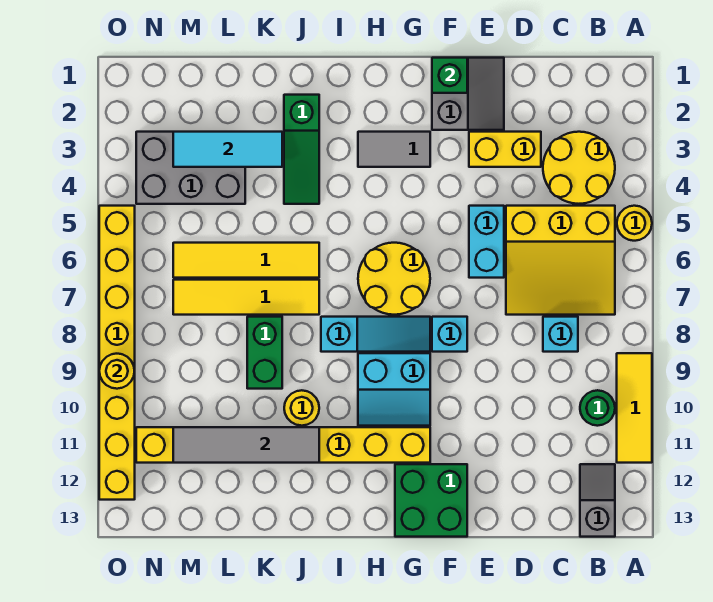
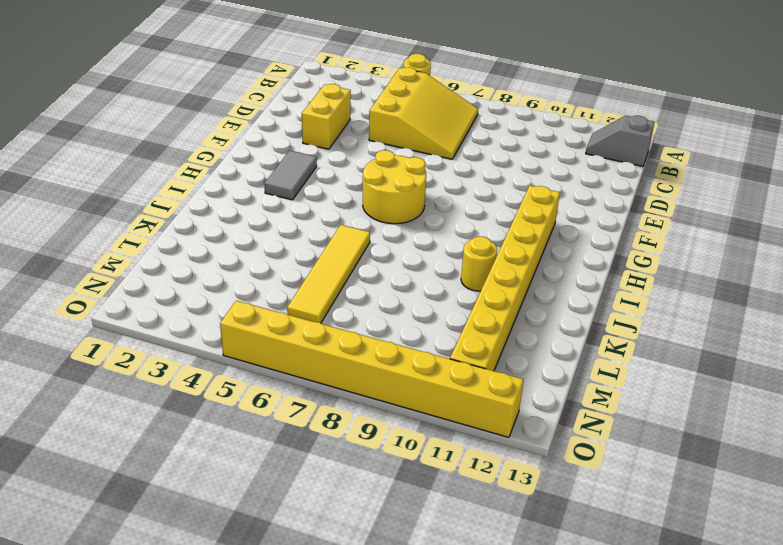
none -> yellow tile A9:A11 level 1
none -> yellow round brick B3:C4 level 1
none -> green round brick B10 level 1

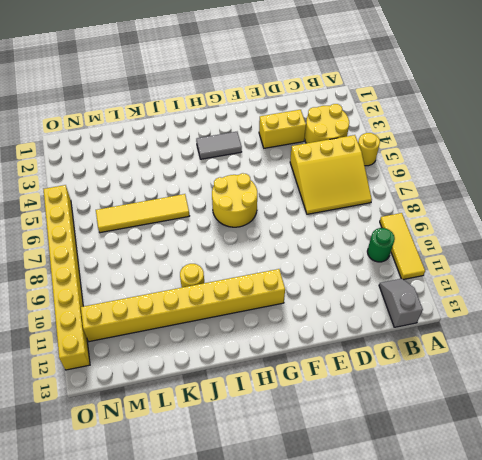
none -> cyan brick C8 level 1
none -> grey slope E1:F2 level 1 top F
none -> cyan brick E5:E6 level 1

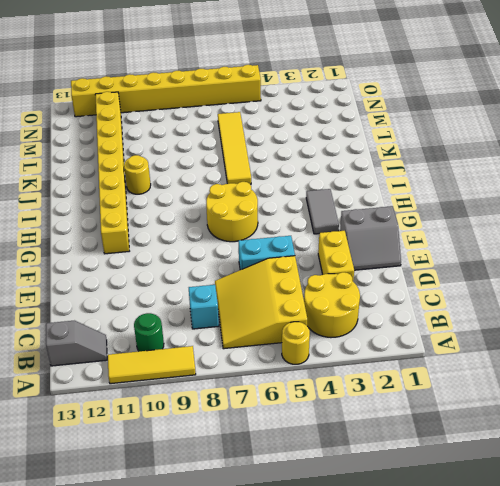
none -> cyan brick F8 level 1
none -> green brick F12:G13 level 1
none -> cyan slope G8:I8 level 1 top I

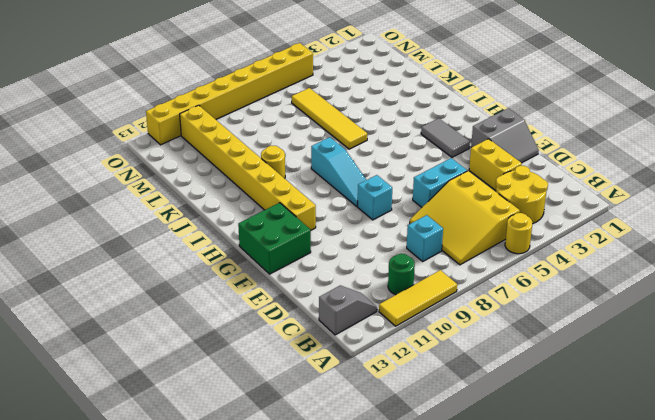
none -> yellow round brick G6:H7 level 1
none -> cyan slope G9:H10 level 1 top 9
none -> green slope J2:J4 level 1 top 2

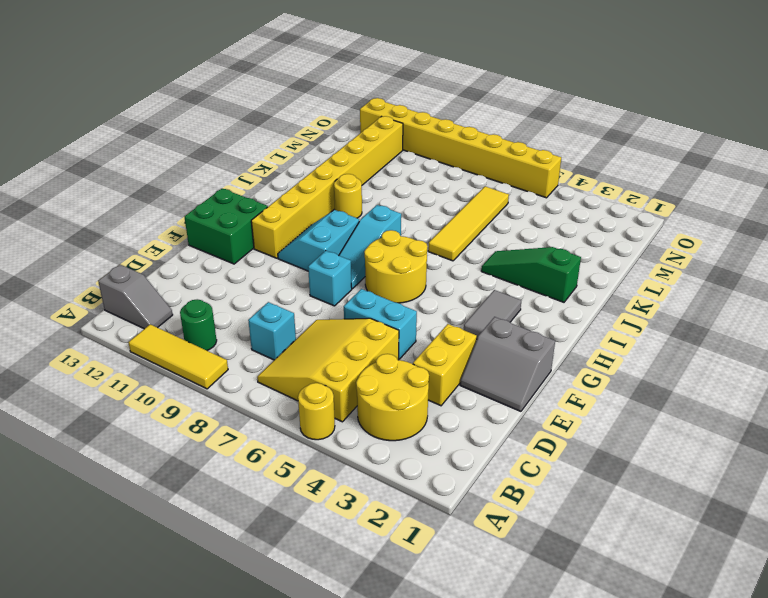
none -> yellow tile J7:M7 level 1
none -> green brick K8:K9 level 1
none -> grey brick L3:N4 level 1

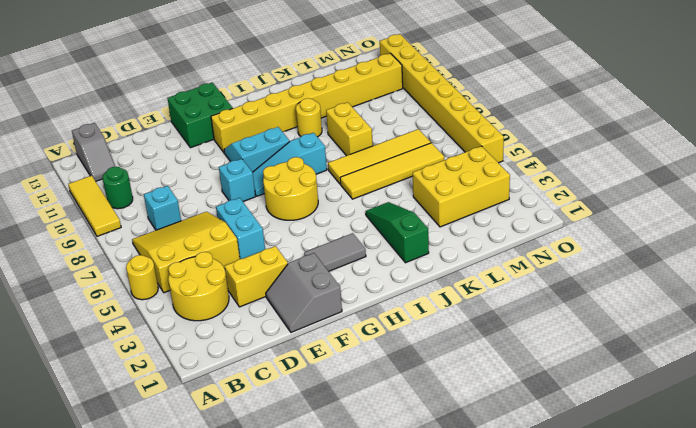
yellow brick K8:K9 level 1 -> green brick K8:K9 level 1
yellow brick L3:N4 level 1 -> grey brick L3:N4 level 1
none -> green brick F1 level 2
none -> grey tile J11:M11 level 2
none -> cyan tile K3:M3 level 2

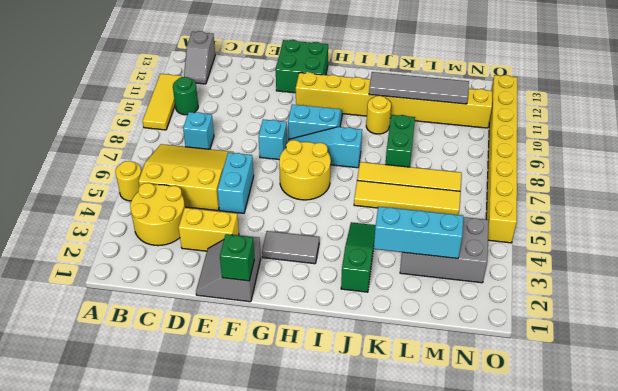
cyan brick K3:M3 level 2 -> cyan tile K3:M3 level 2
none -> yellow round brick O9 level 2

